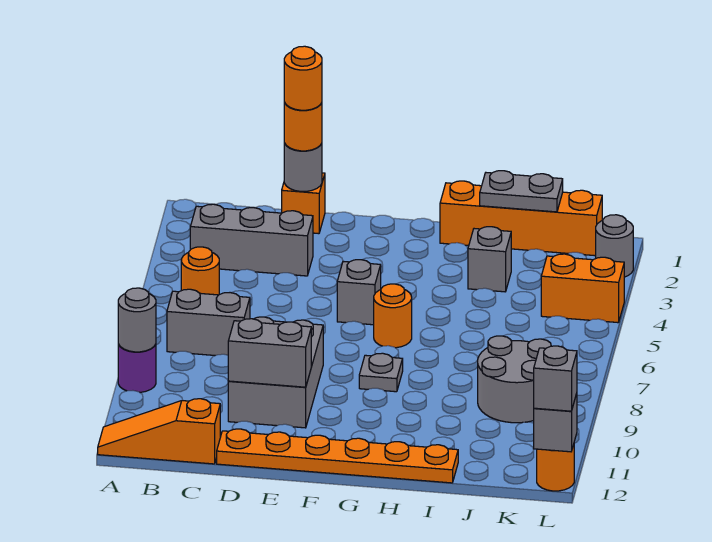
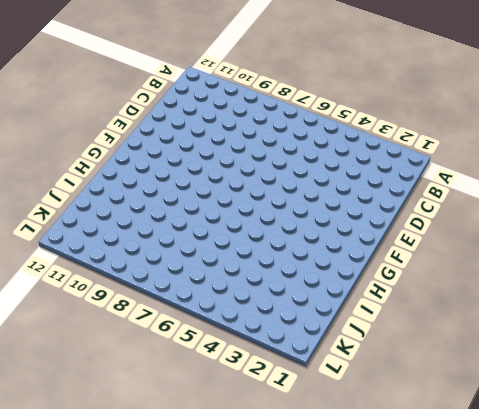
none -> purple round brick A9 level 1
none -> orange slope A12:C12 level 1 top C
none -> grey brick B3:D3 level 1

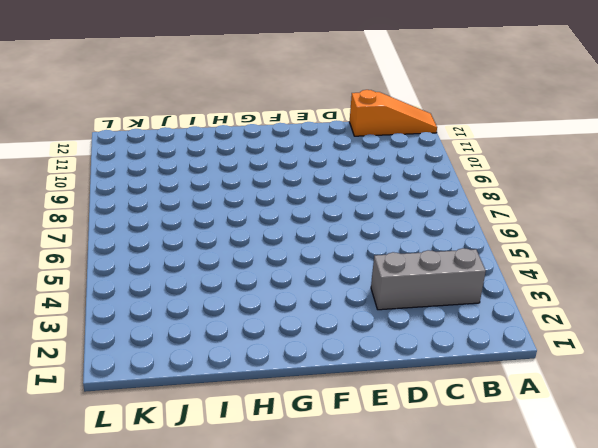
none -> purple round brick A9 level 1
none -> orange round brick B5 level 1
none -> grey brick B7:C7 level 1

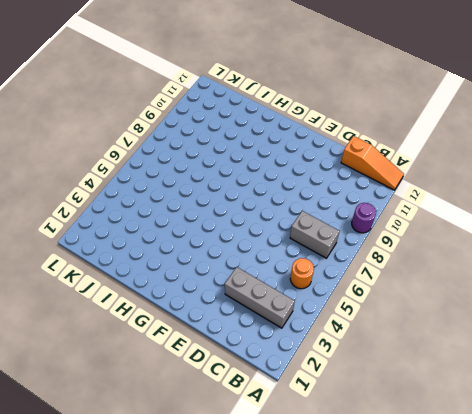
none -> orange brick D1 level 1
none -> grey brick D8:E10 level 1
none -> orange plate D12:I12 level 1

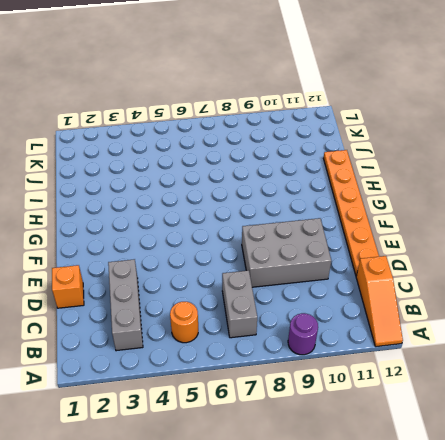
none -> grey brick F5 level 1
none -> orange round brick G6 level 1
none -> grey plate G8 level 1

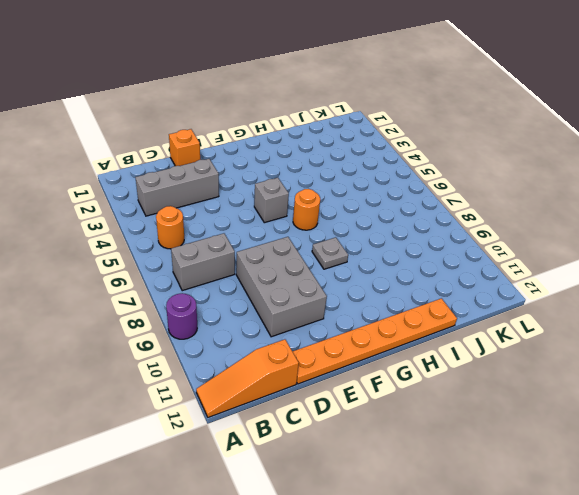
none -> orange brick H1:K1 level 1
none -> grey brick I3 level 1
none -> grey round brick J8:K9 level 1

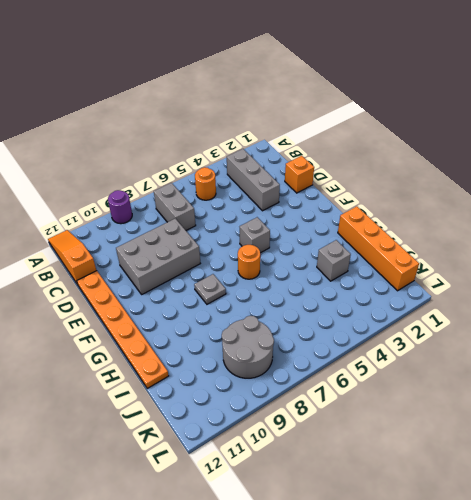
none -> orange brick K4:L4 level 1
none -> grey round brick L2 level 1
none -> orange round brick L12 level 1

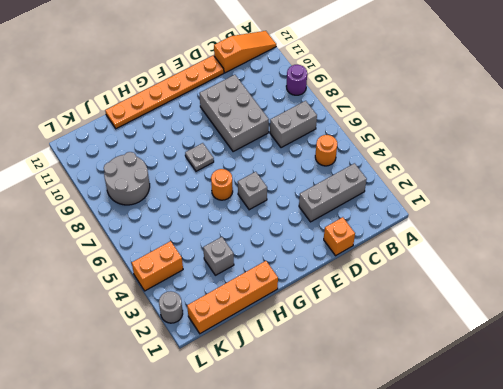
none -> orange round brick L12 level 1
none -> grey round brick A9 level 2
none -> grey round brick D1 level 2

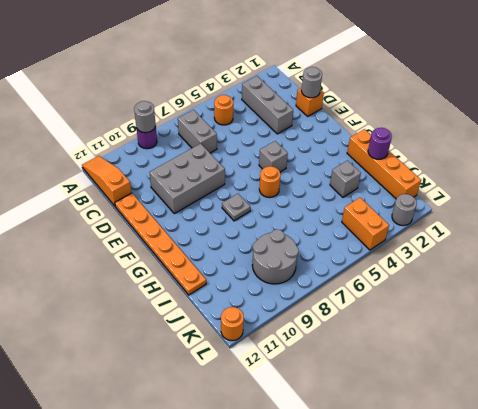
purple round brick I1 level 2 -> grey plate I1:J1 level 2
none -> grey brick D10:E10 level 2
none -> grey brick L12 level 2
none -> orange round brick D1 level 3

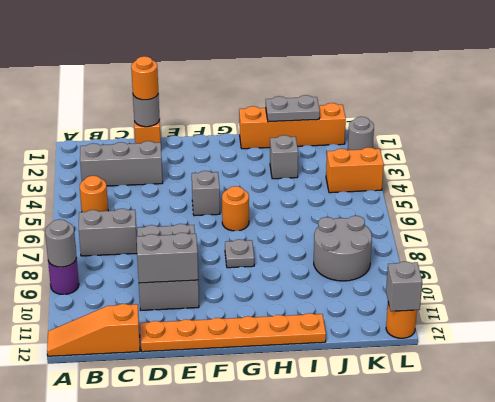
none -> grey brick L12 level 3
none -> orange round brick D1 level 4

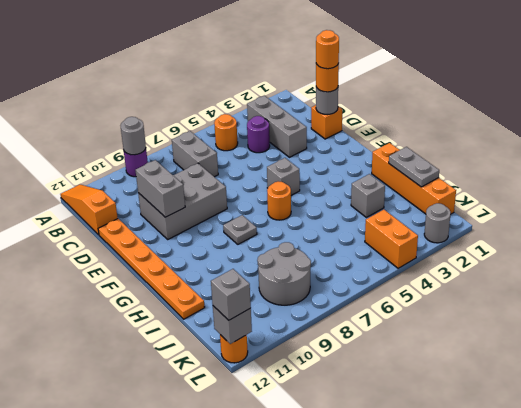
purple round brick C4 level 1 -> none

